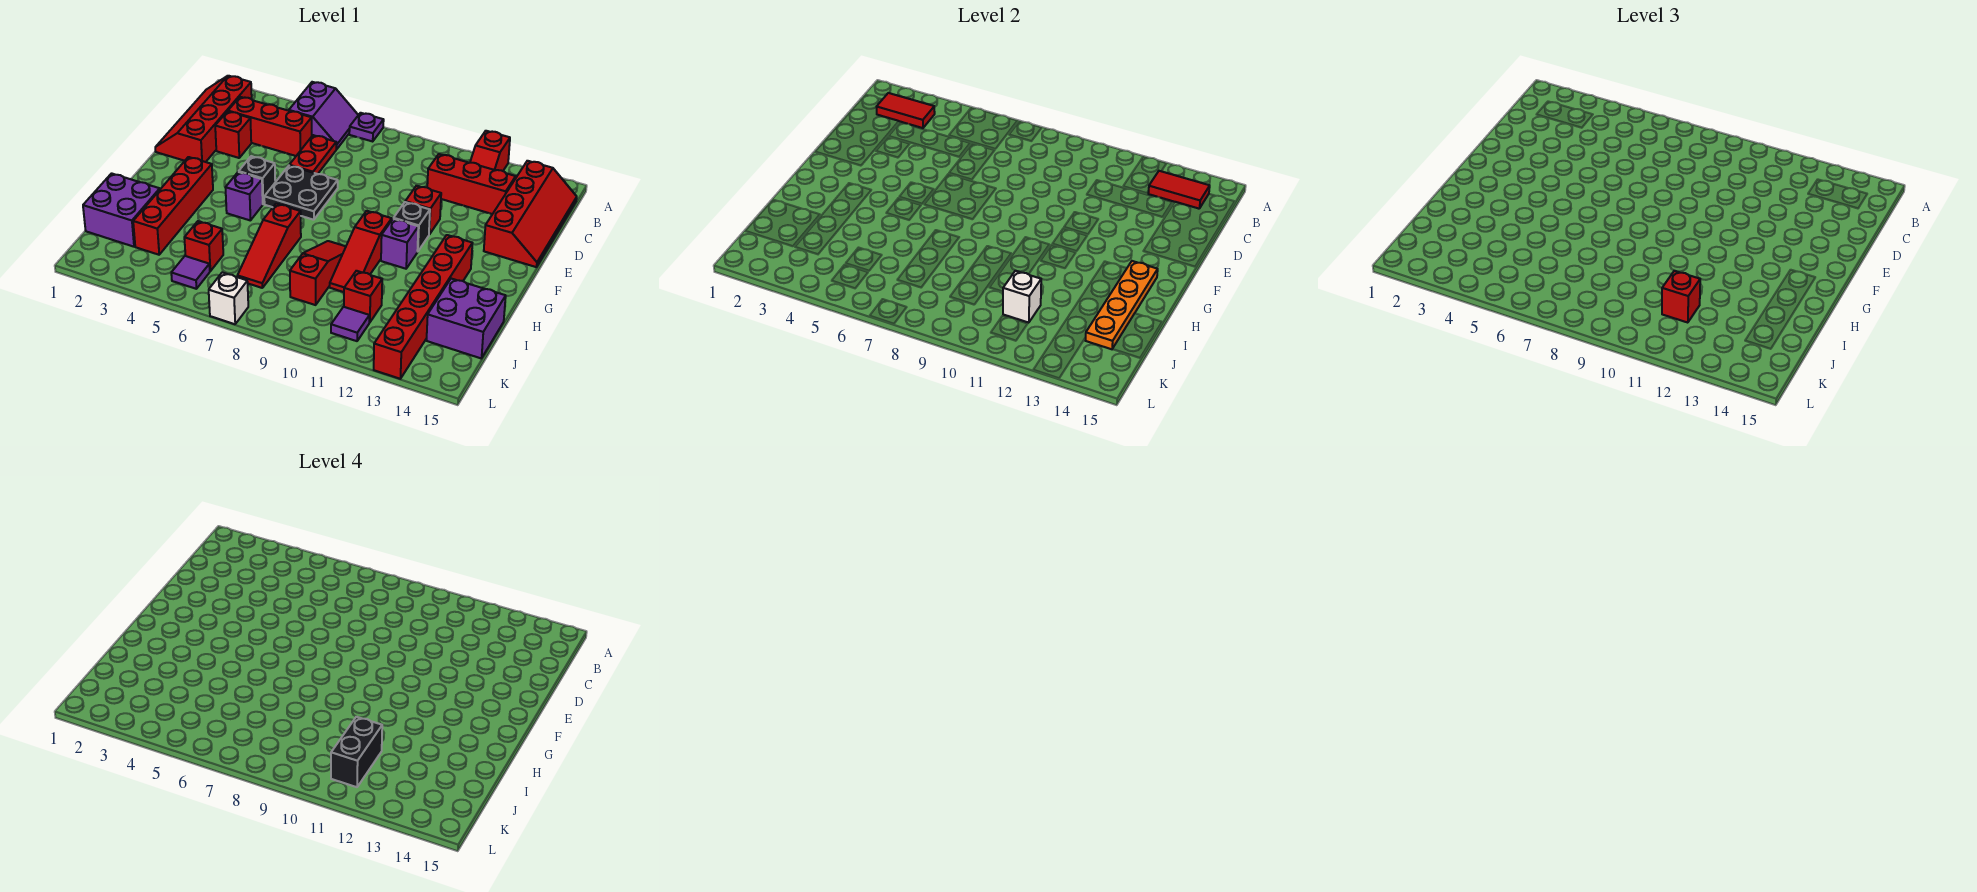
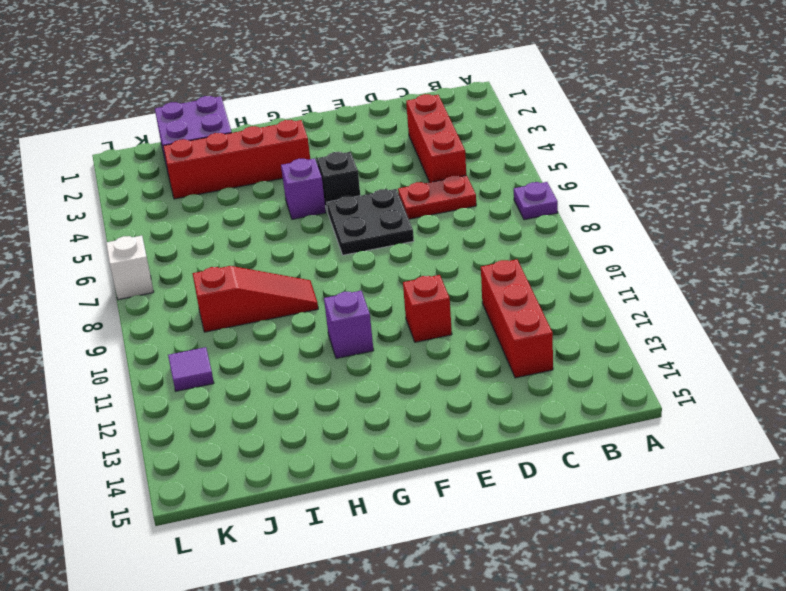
none -> purple slope A5:B6 level 1 top 5
none -> red slope A12:B12 level 1 top A
none -> red slope B1:E2 level 1 top 2
none -> red slope B14:E15 level 1 top 14

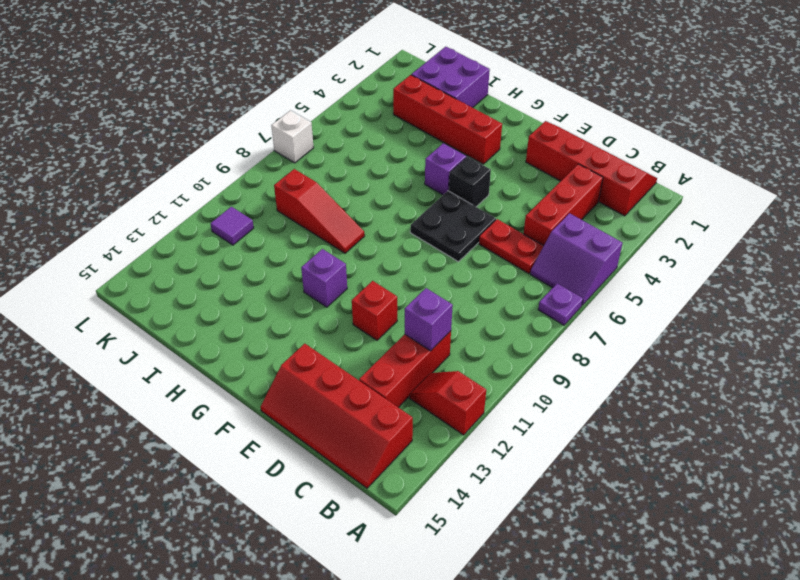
purple brick C11 level 2 -> none
none -> red brick D3 level 1
none -> black brick F11 level 1
none -> red slope G10:I10 level 1 top G
none -> red brick G13:L13 level 1

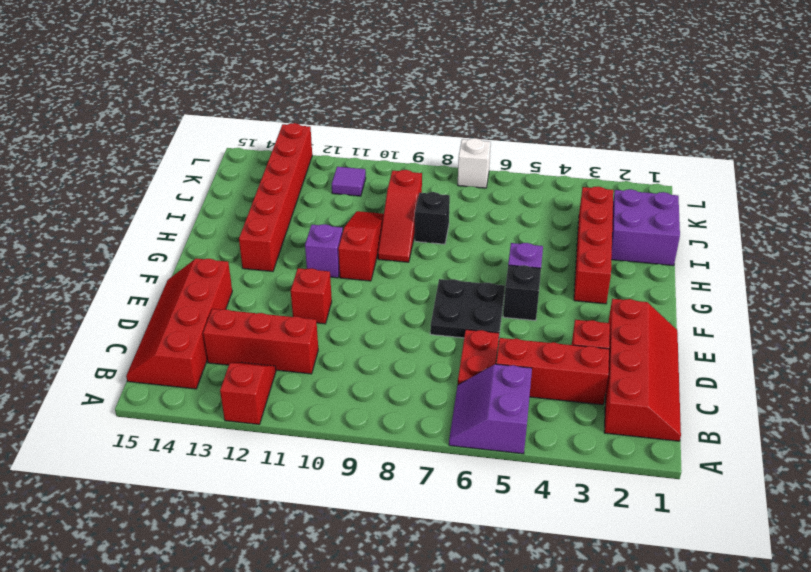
black brick I8 level 1 -> black brick F11 level 1
none -> purple plate A7 level 1
none -> red slope H7:J7 level 1 top H
none -> purple brick I14:J15 level 1
none -> red brick J5 level 1

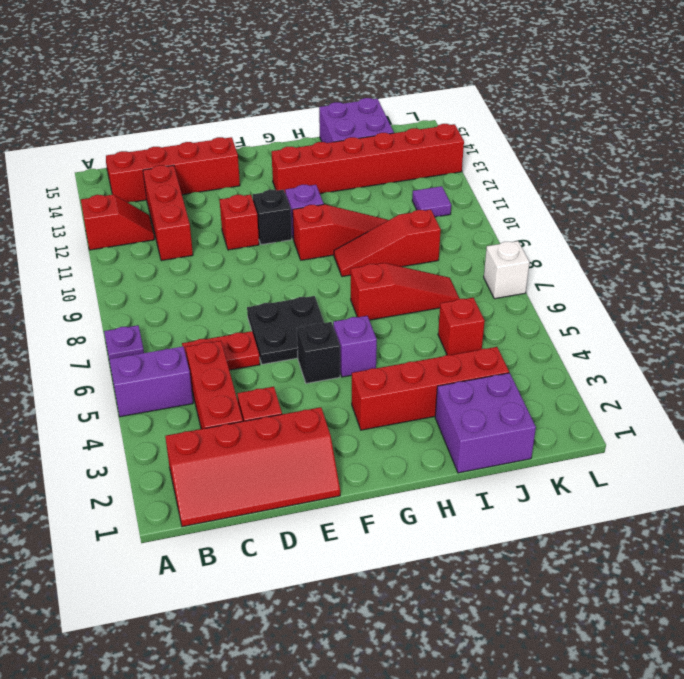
none -> red brick J11 level 1
none -> purple tile K5 level 1
none -> red tile B2:B3 level 2
none -> red tile B13:B14 level 2

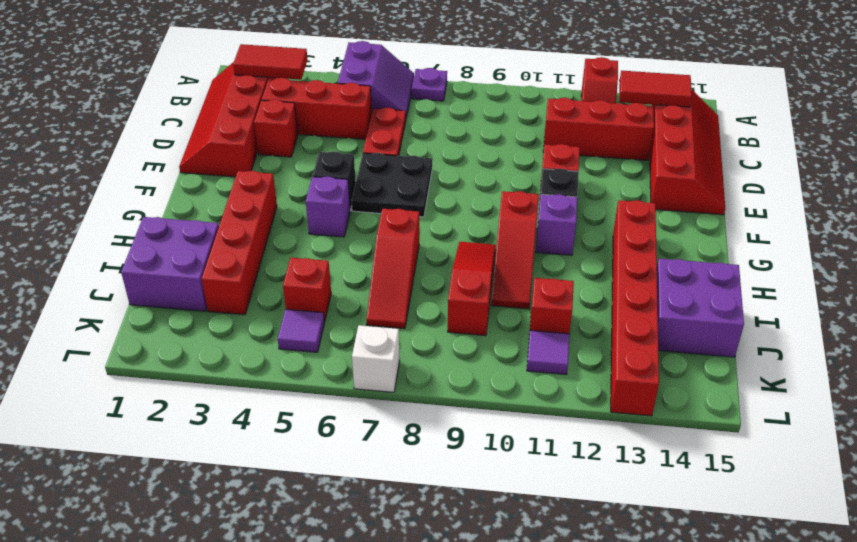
none -> orange plate G14:J14 level 2
none -> white brick J11 level 2
none -> red brick J11 level 3
none -> black brick J11:K11 level 4

